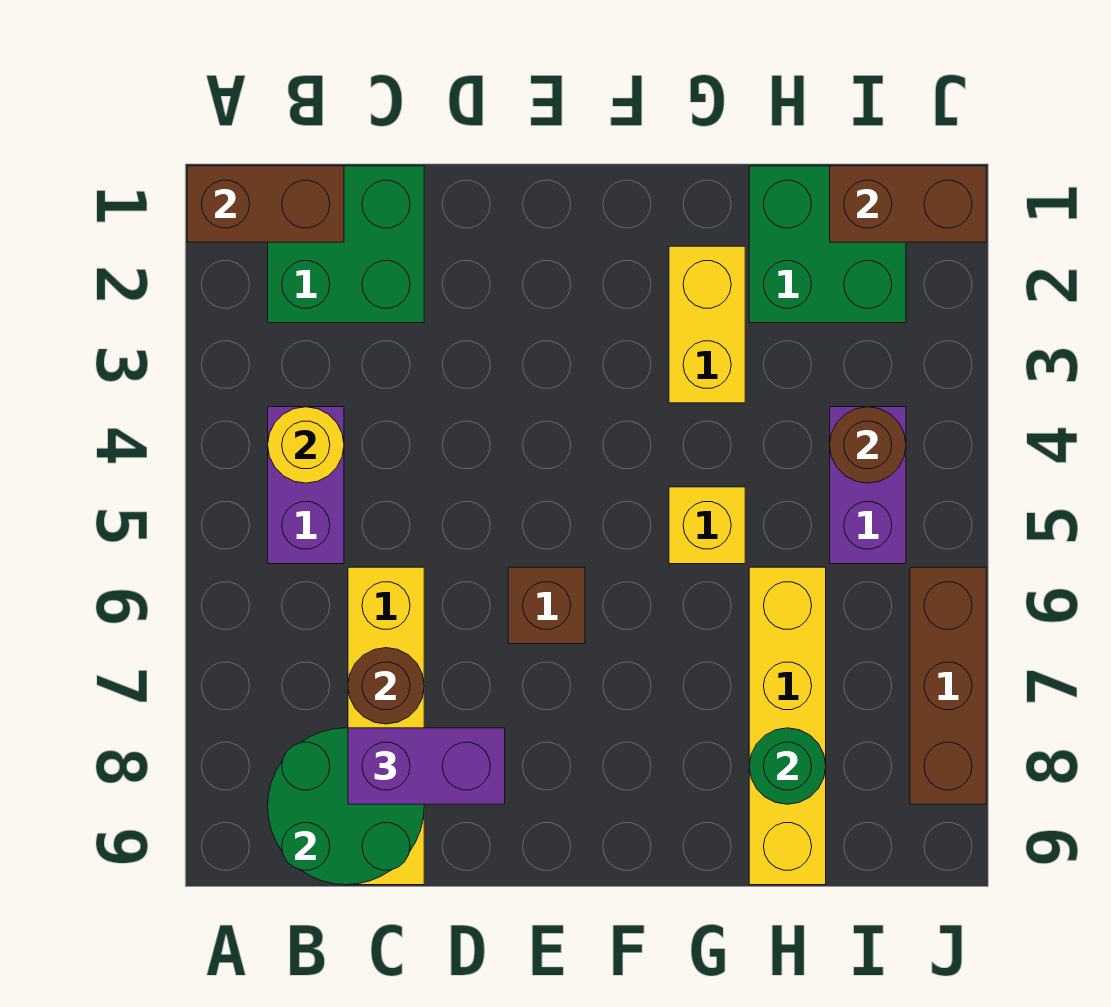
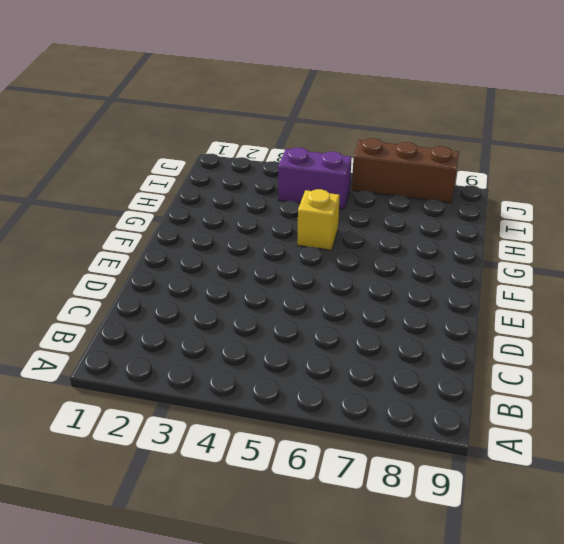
none -> green brick B1:C2 level 1
none -> purple brick B4:B5 level 1
none -> yellow brick C6:C9 level 1

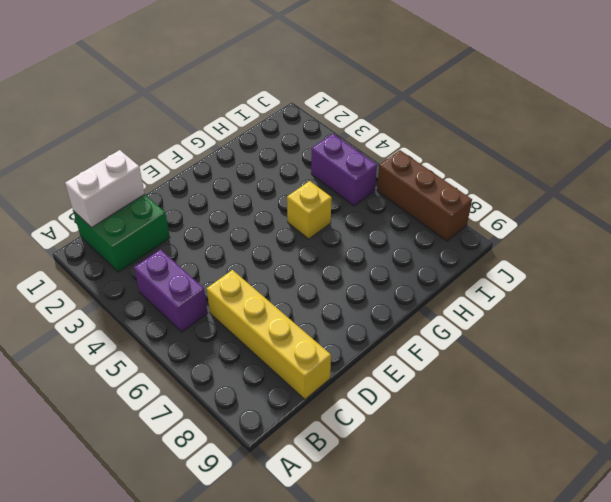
white brick B1:C1 level 2 -> brown brick A1:B1 level 2
none -> brown brick E6 level 1
none -> yellow brick G2:G3 level 1
none -> green brick H1:I2 level 1

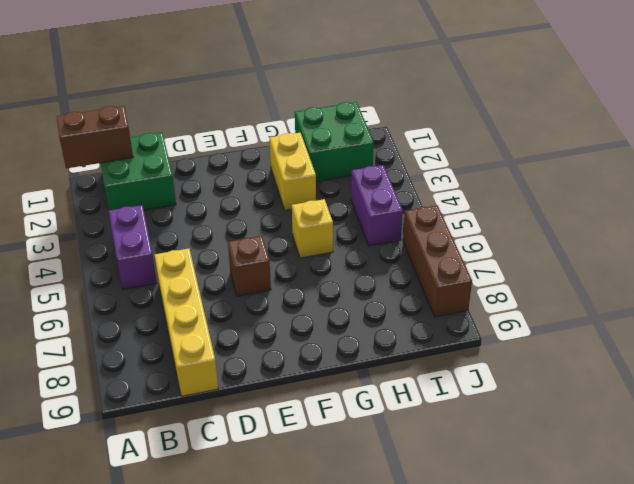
none -> yellow brick H6:H9 level 1
none -> yellow round brick B4 level 2
none -> green round brick B8:C9 level 2

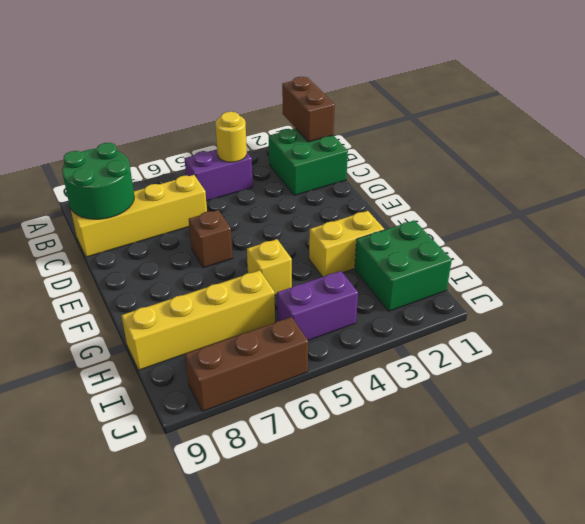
none -> brown round brick C7 level 2
none -> green round brick H8 level 2
none -> brown brick I1:J1 level 2

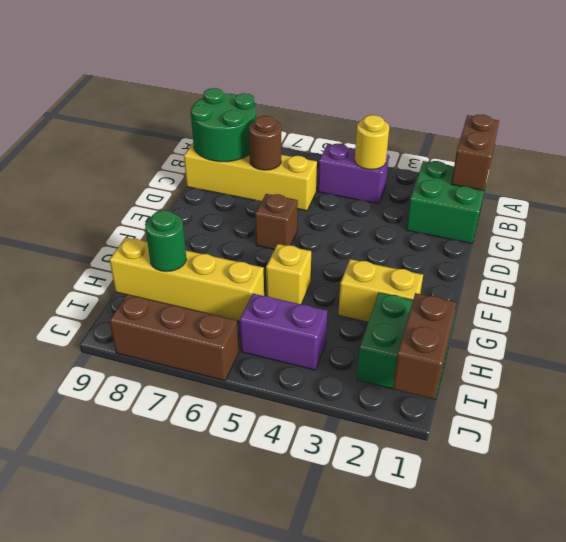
none -> brown round brick I4 level 2
none -> purple brick C8:D8 level 3

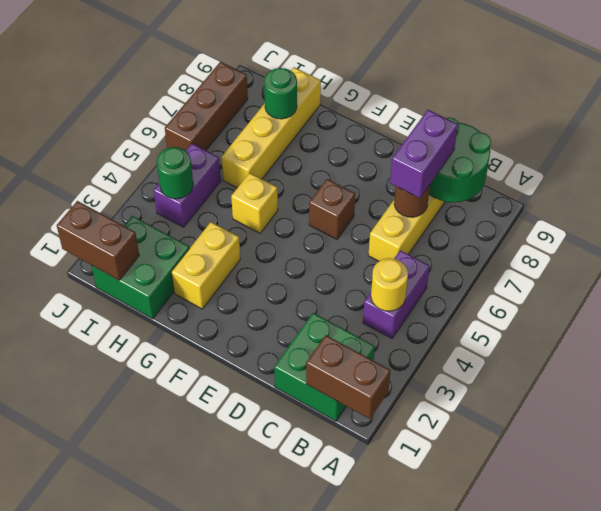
purple brick C7:C8 level 3 -> purple brick C8:D8 level 3
green round brick I4 level 2 -> brown round brick I4 level 2

